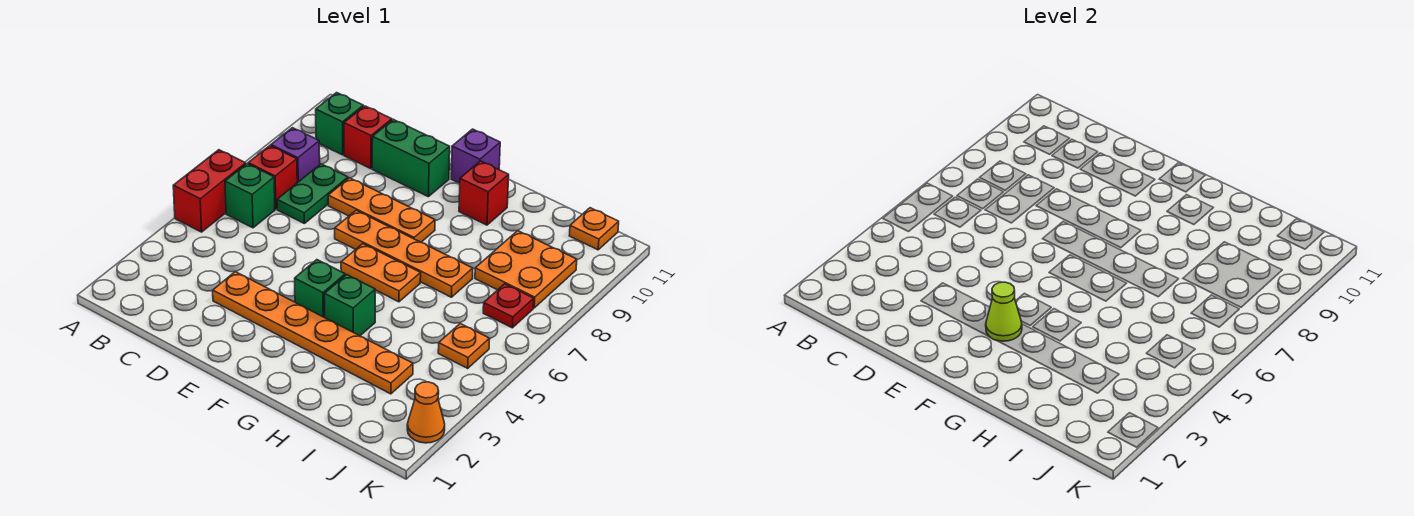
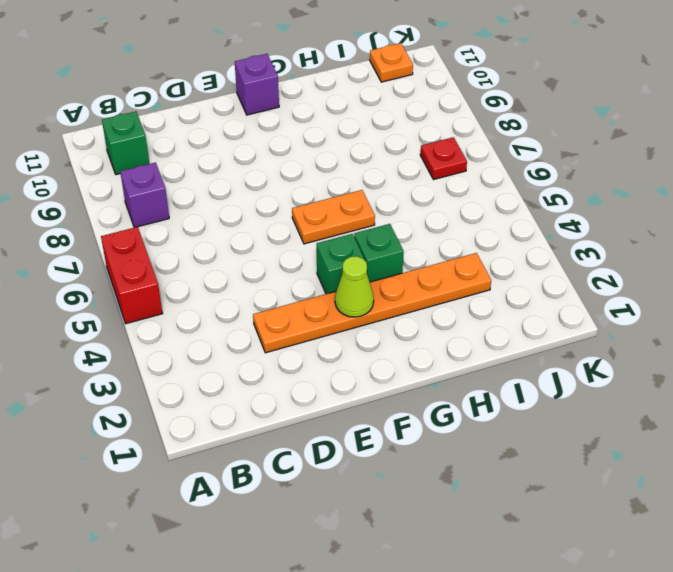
none -> green brick B6 level 1
none -> red brick B7 level 1
none -> green plate C7:C8 level 1

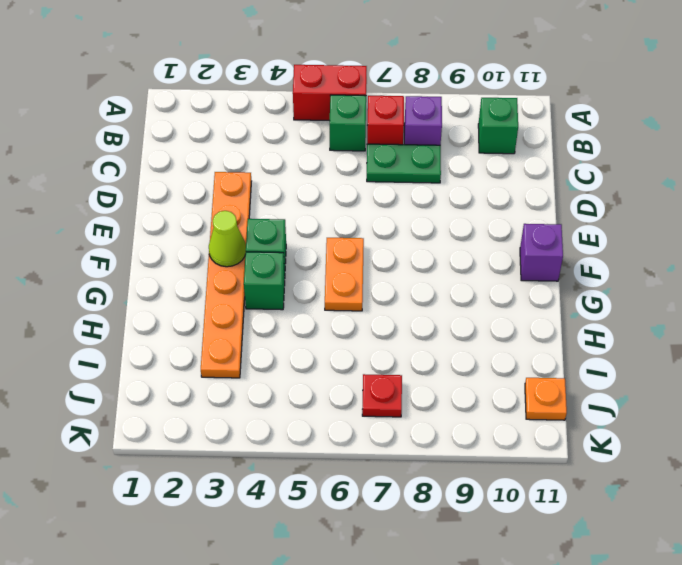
none -> red brick C10 level 1
none -> orange plate D8:F8 level 1
none -> green brick D10:E10 level 1

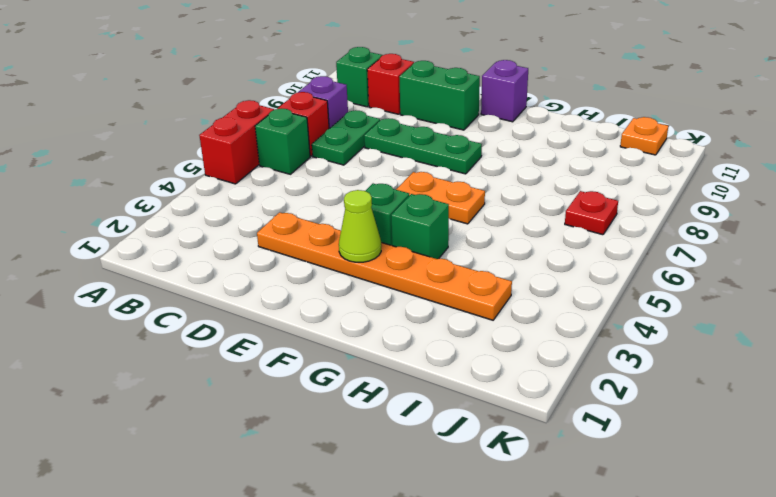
green plate D8:F8 level 1 -> orange plate D8:F8 level 1
none -> orange plate E7:H7 level 1
none -> red brick G10 level 1
none -> orange plate I8:J9 level 1

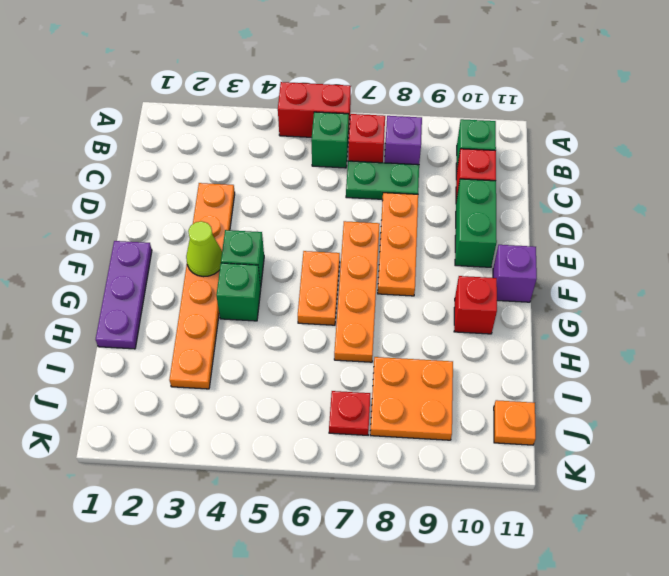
purple plate F1:H1 level 1 -> none
none -> orange plate J5 level 1
none -> orange cone K2 level 1

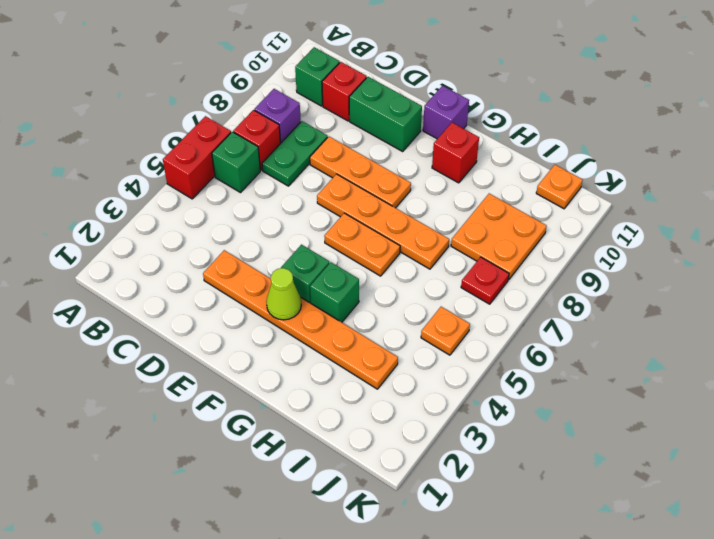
none -> orange cone K2 level 1

